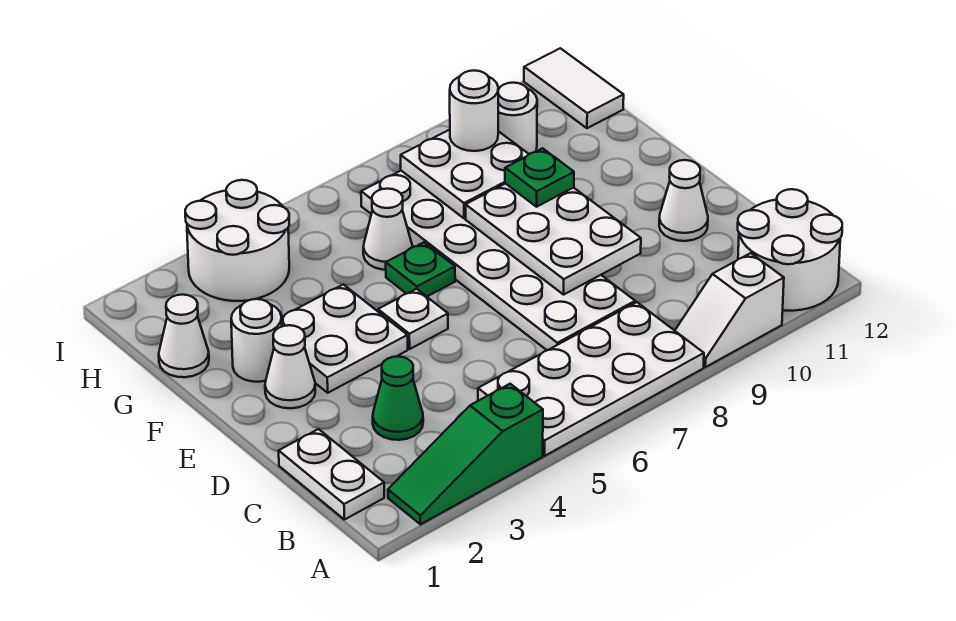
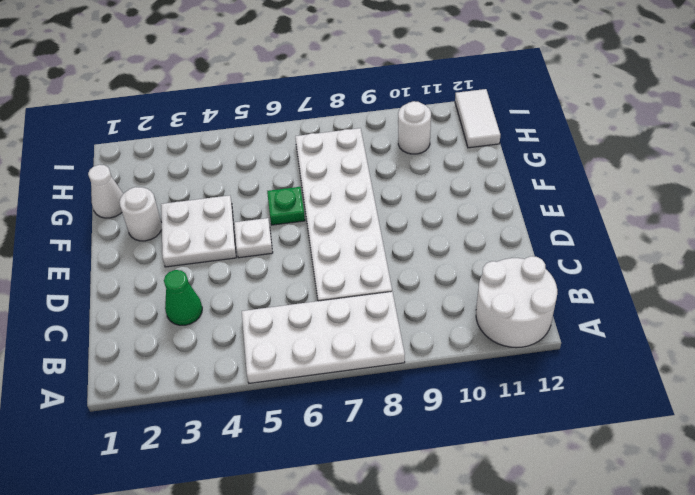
none -> green slope A2:A4 level 1 top 4
none -> white slope A9:A10 level 1 top 10
none -> white plate B1:C1 level 1

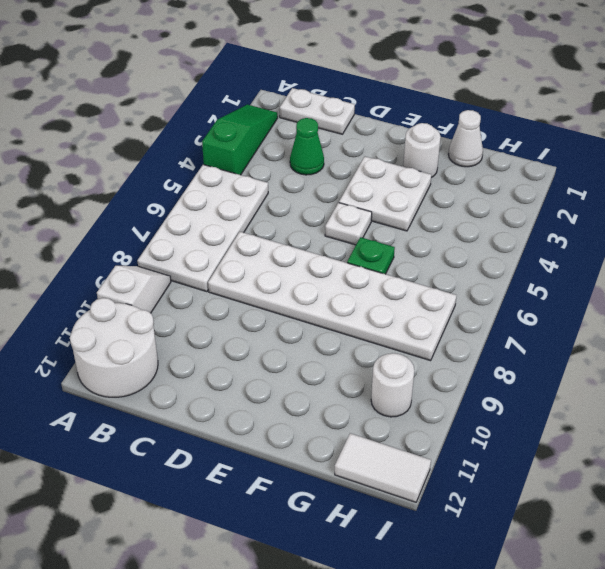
none -> white cone D11 level 1
none -> white cone E2 level 1
none -> white cone G6 level 1

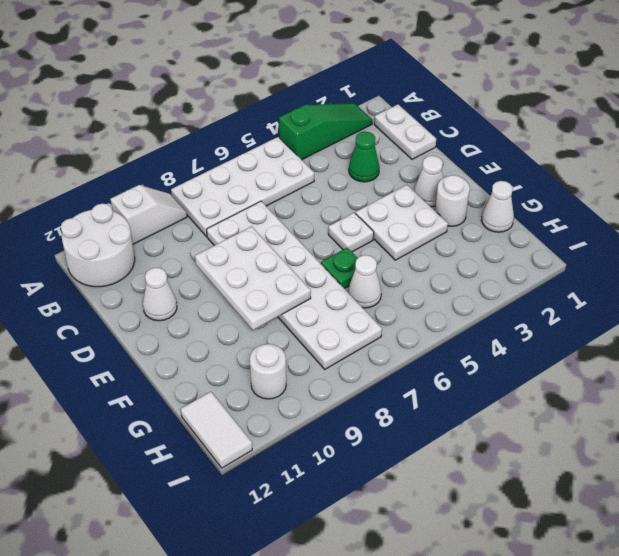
none -> white round brick H3:I4 level 1
none -> white plate G8:H9 level 2
none -> green plate F9 level 3

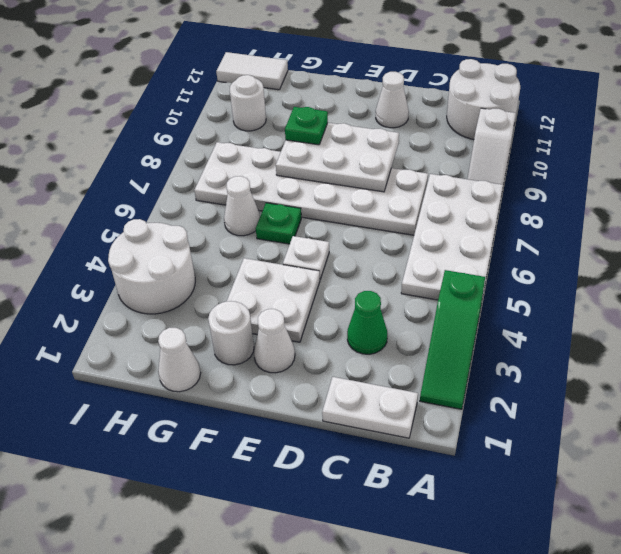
none -> white plate G8:H9 level 2
none -> white round brick H9 level 3

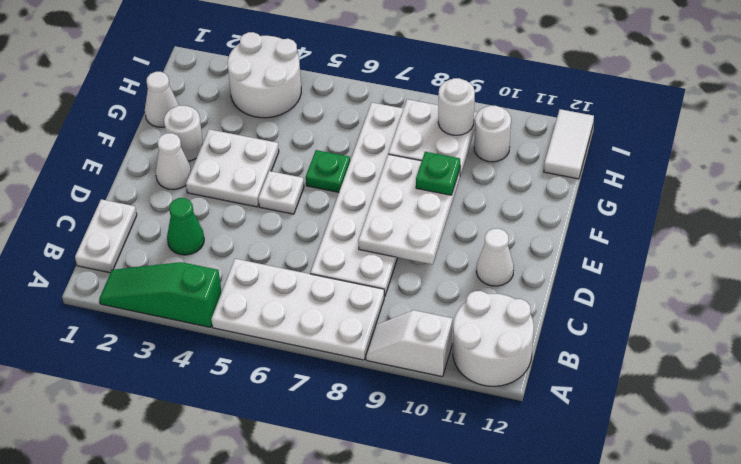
none -> white cone G6 level 1

